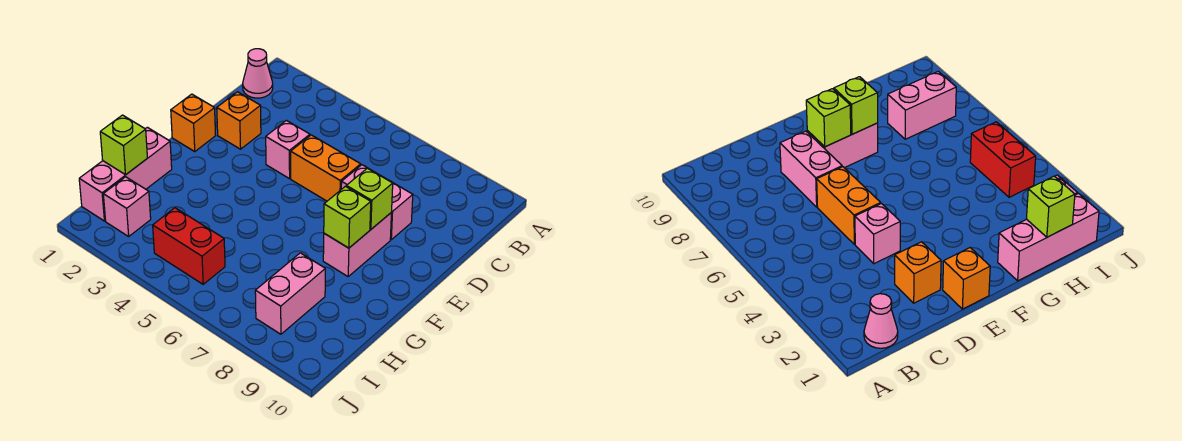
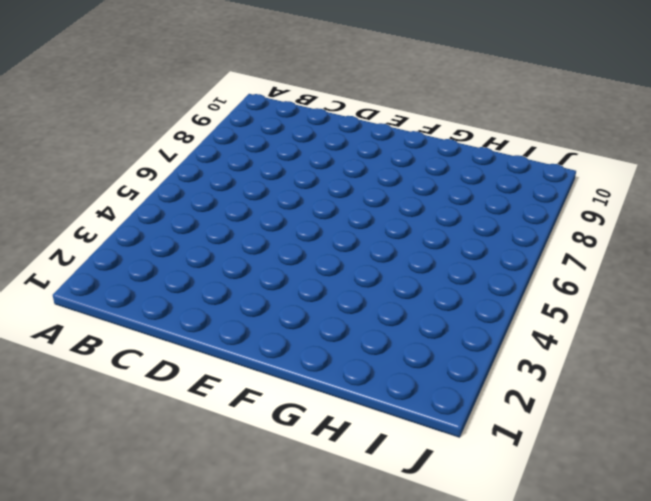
none -> pink cone B1 level 1
none -> orange brick D2 level 1
none -> pink brick D4 level 1

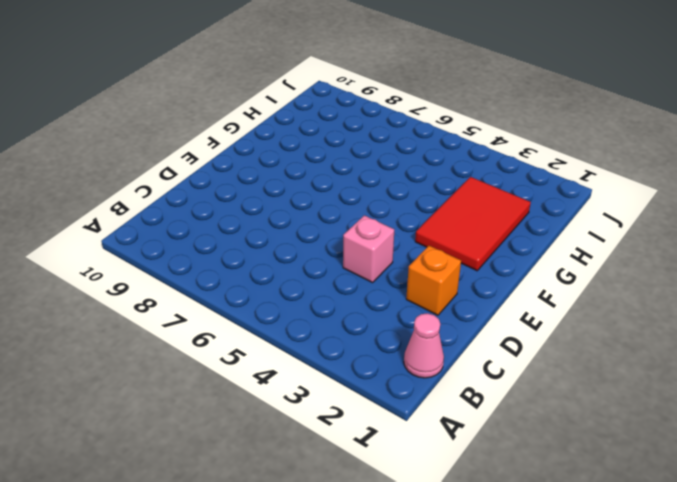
red tile F2:H3 level 1 -> none
none -> orange brick D5:D6 level 1
none -> pink brick D7:D8 level 1
none -> orange brick E1 level 1

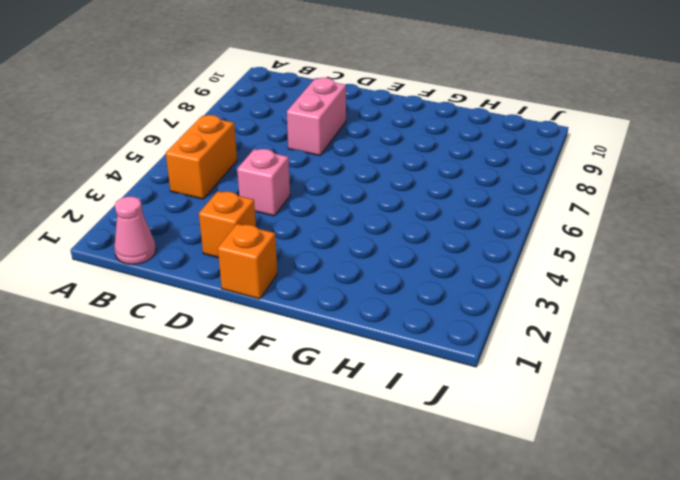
orange brick B4:B5 level 1 -> orange brick D5:D6 level 1
none -> pink brick E8:F8 level 1
none -> pink brick G1:I1 level 1
none -> pink brick H8:I8 level 1

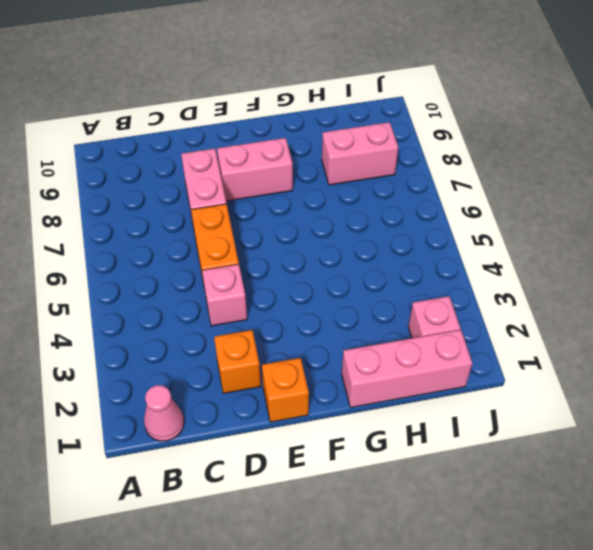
none -> red brick I4:I5 level 1
none -> lime brick E8 level 2
none -> lime brick F8 level 2

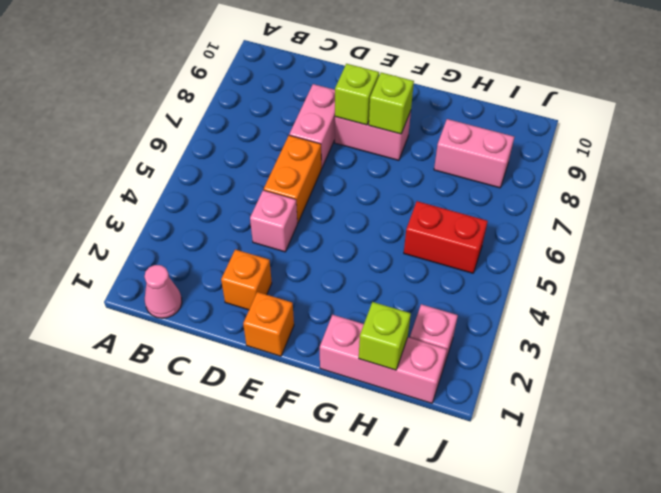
red brick H5:I5 level 1 -> red brick I4:I5 level 1

